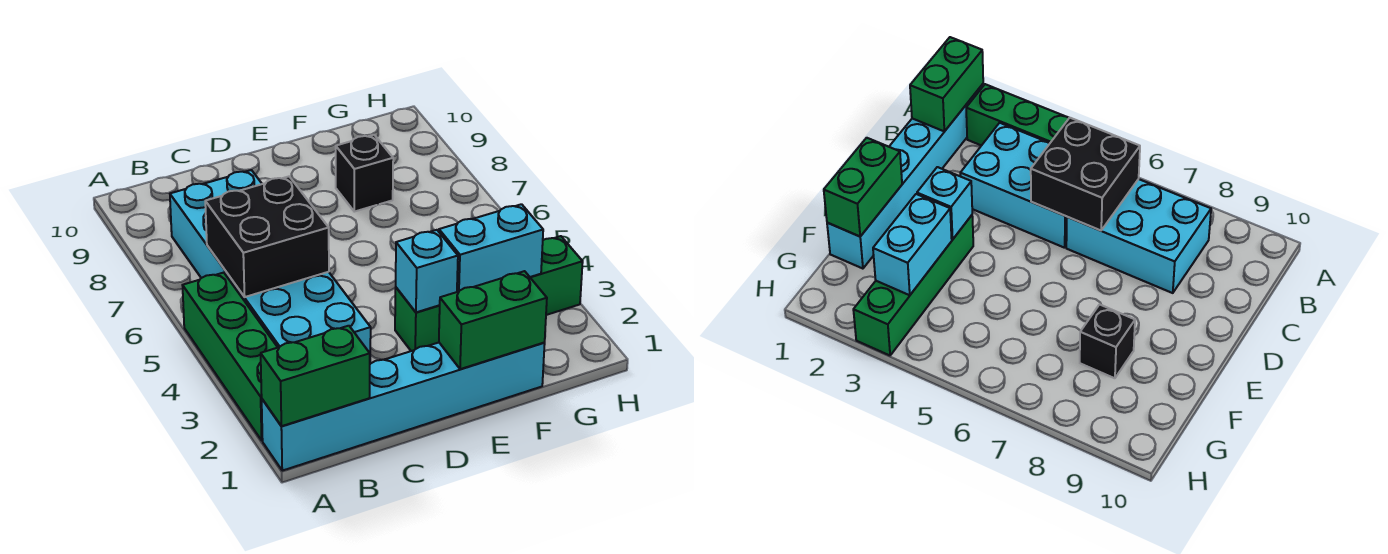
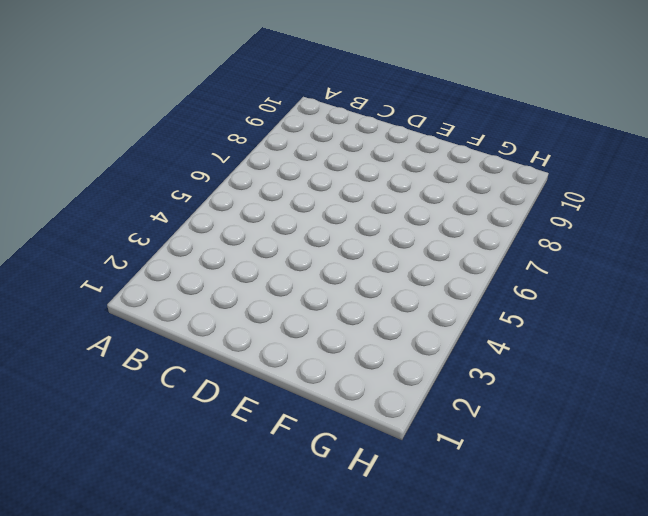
none -> cyan brick A1:F1 level 1
none -> green brick A2:A5 level 1

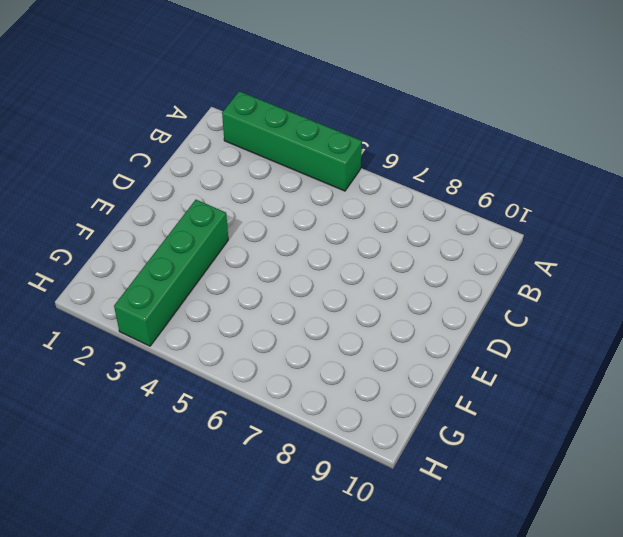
none -> cyan brick A1:F1 level 1
none -> cyan brick B3:C5 level 1

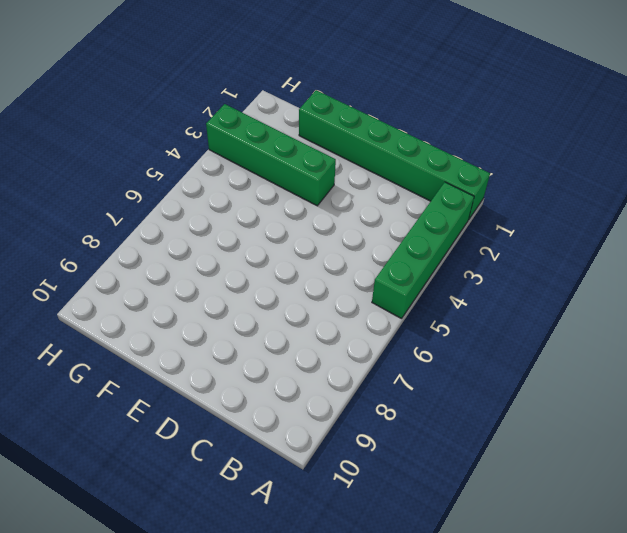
green brick A1:F1 level 1 -> cyan brick A1:F1 level 1
none -> cyan brick B3:C5 level 1
none -> cyan brick B6:C8 level 1

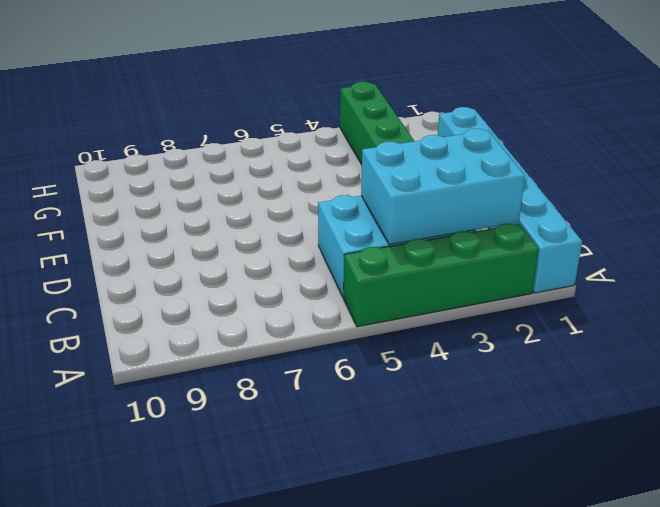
cyan brick B2:C4 level 2 -> cyan brick B6:C8 level 1
none -> black brick F8 level 1
none -> green brick A1:B1 level 2

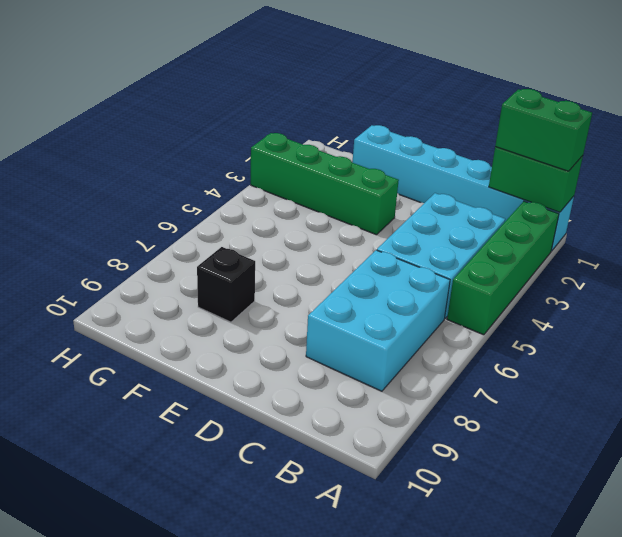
green brick A1:B1 level 3 -> green brick E1:F1 level 2
none -> black brick B5:C6 level 2
none -> cyan brick E3 level 2

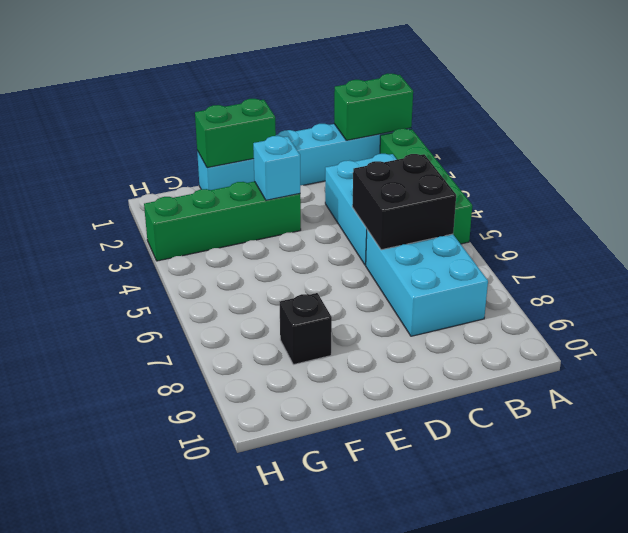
none -> cyan brick F3:G3 level 2

